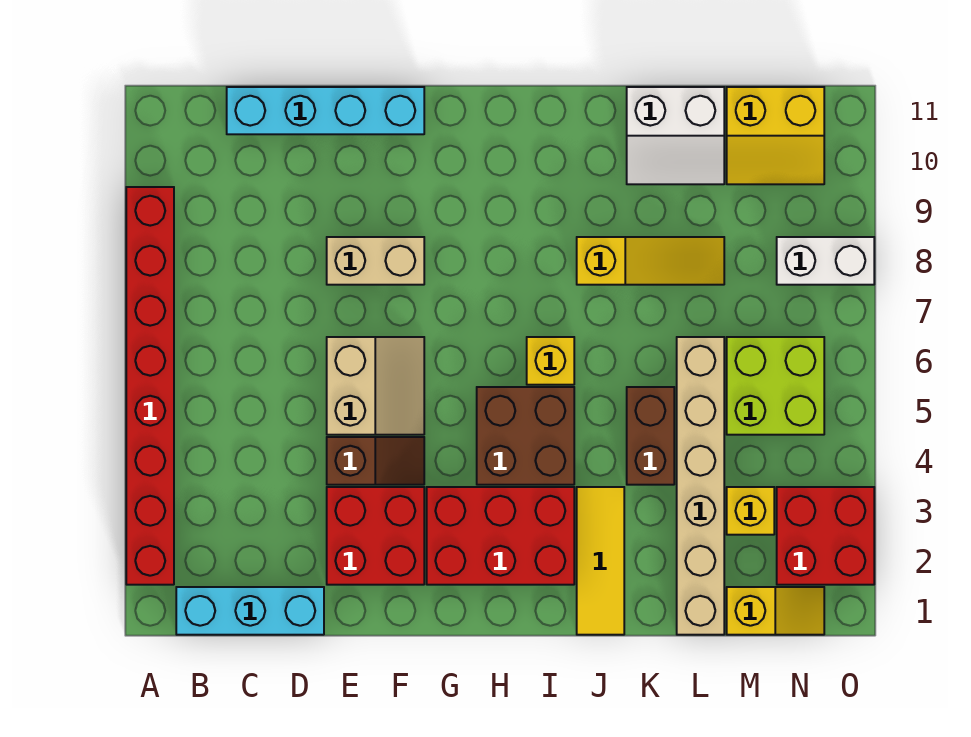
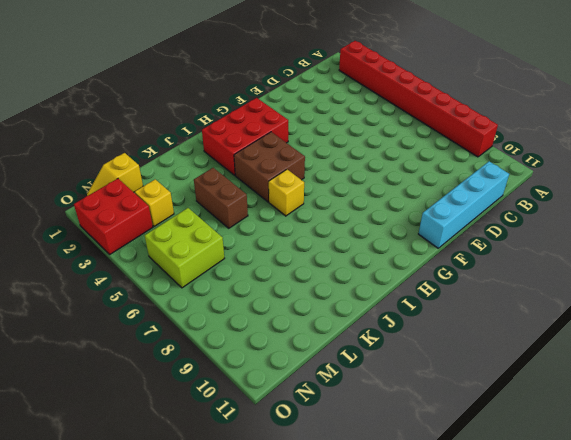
none -> cyan brick B1:D1 level 1
none -> red brick E2:F3 level 1
none -> brown slope E4:F4 level 1 top E

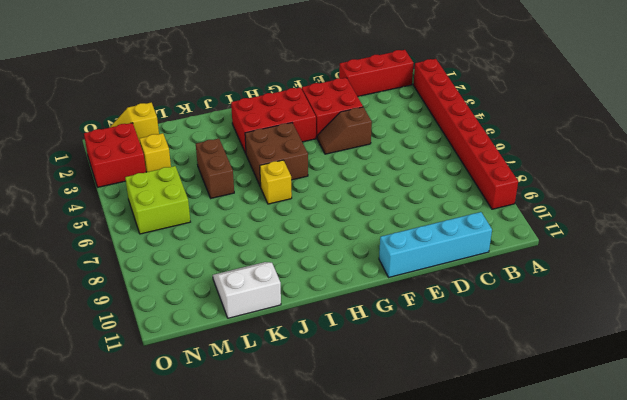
red brick B1:D1 level 1 -> cyan brick B1:D1 level 1
none -> tan slope E5:F6 level 1 top E
none -> tan brick E8:F8 level 1
none -> yellow tile J1:J3 level 1

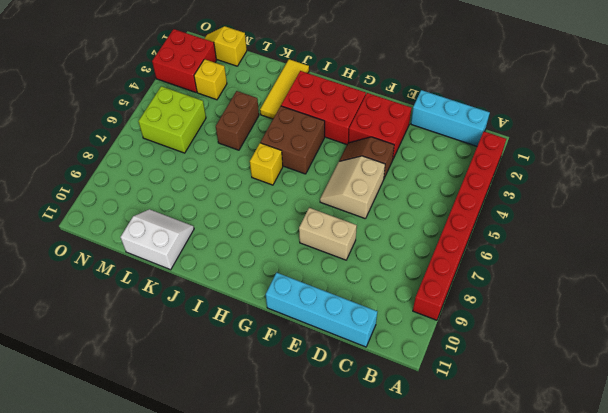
none -> yellow slope J8:L8 level 1 top J
none -> tan brick L1:L6 level 1
none -> yellow slope M10:N11 level 1 top 11

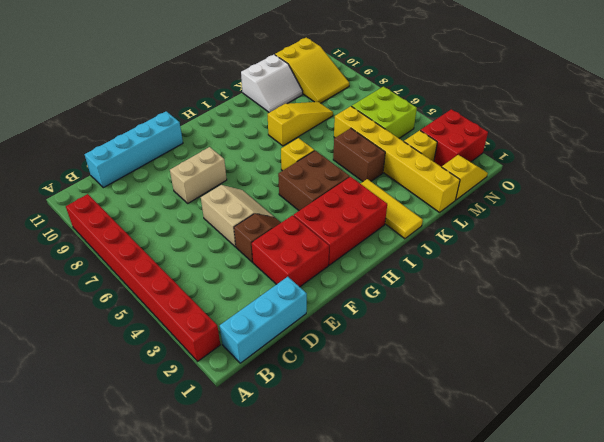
yellow brick L1:L6 level 1 -> tan brick L1:L6 level 1
yellow slope M9:N11 level 1 top 11 -> yellow slope M10:N11 level 1 top 11
none -> white brick N8:O8 level 1

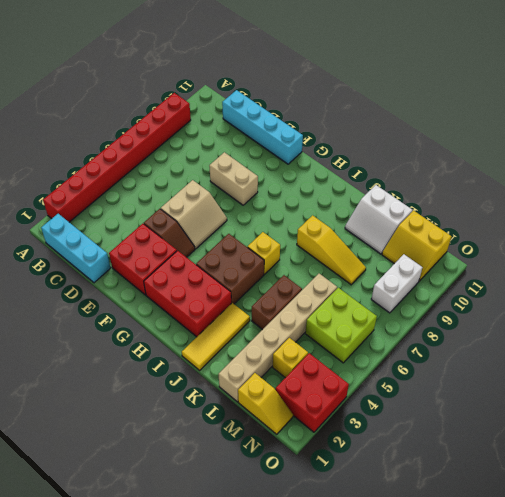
white brick N8:N9 level 1 -> white brick N8:O8 level 1

